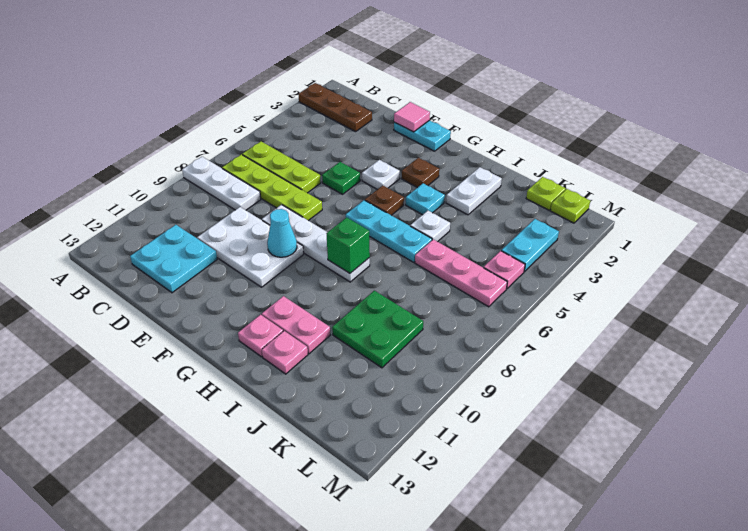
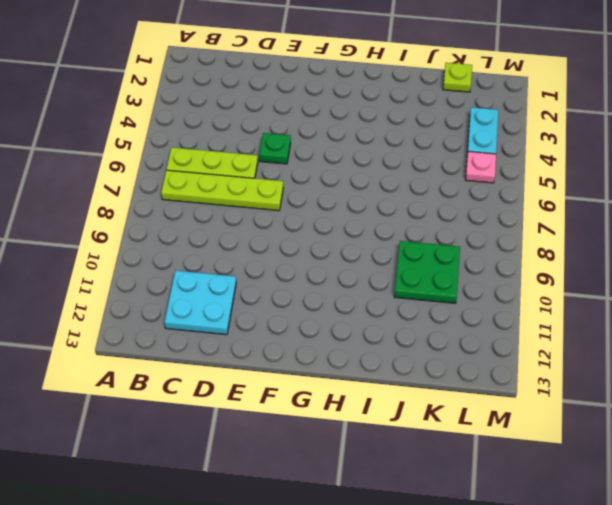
none -> brown plate A2:C2 level 1
none -> white plate A8:C8 level 1
none -> white plate D9:F10 level 1

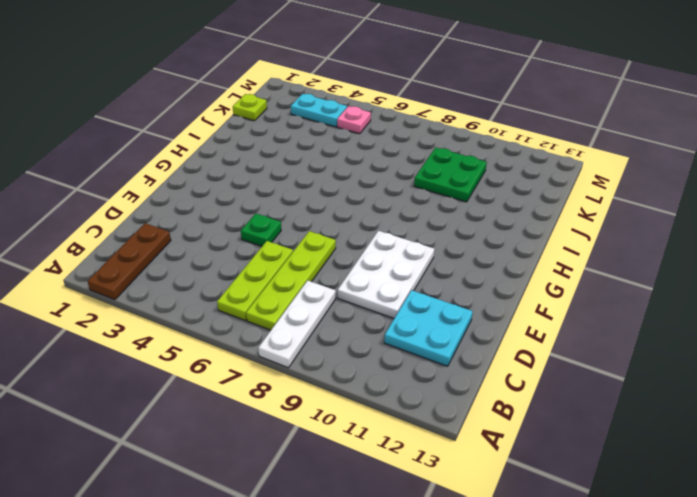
none -> cyan plate E1:F1 level 1
none -> white plate E8:H8 level 1
none -> white plate F4 level 1

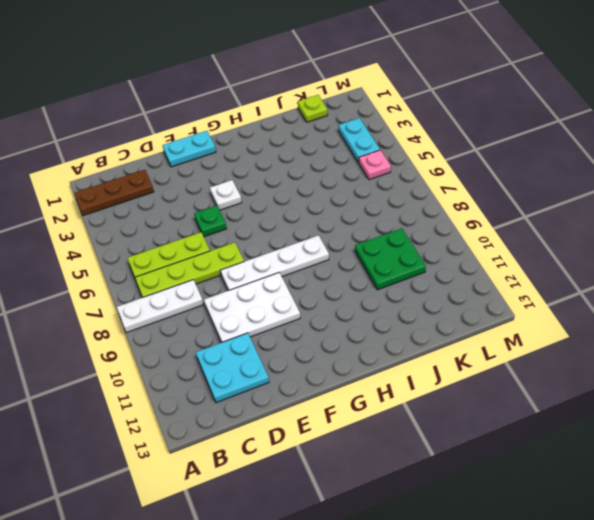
none -> brown plate G3 level 1
none -> brown plate G5 level 1
none -> cyan plate G6:I6 level 1

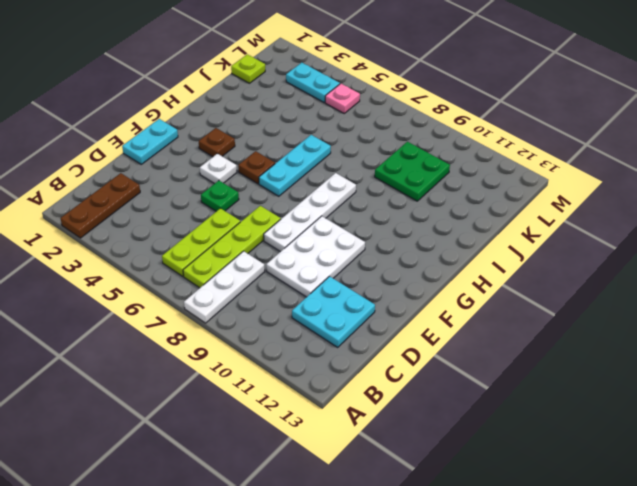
none -> cyan plate H4 level 1
none -> pink plate H11:I11 level 1
none -> pink plate H12 level 1

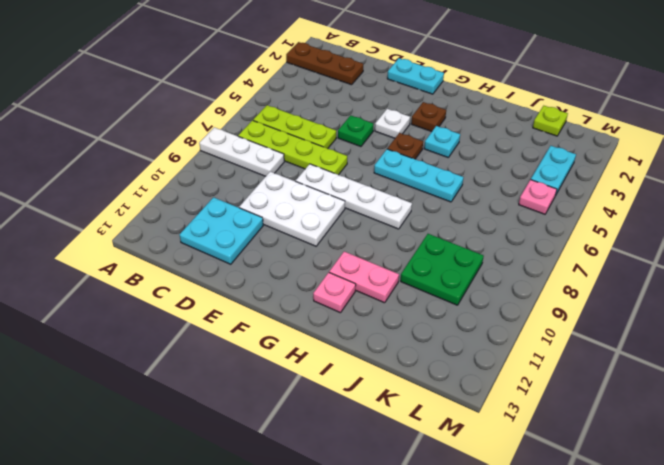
none -> white plate I2:I3 level 1
none -> white plate I5 level 1
none -> pink plate I12 level 1

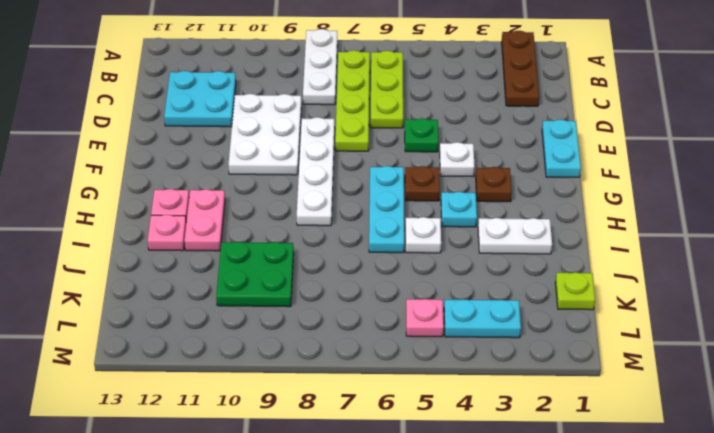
none -> pink plate J6:L6 level 1
none -> lime plate L1 level 1
none -> pink tile E1 level 2

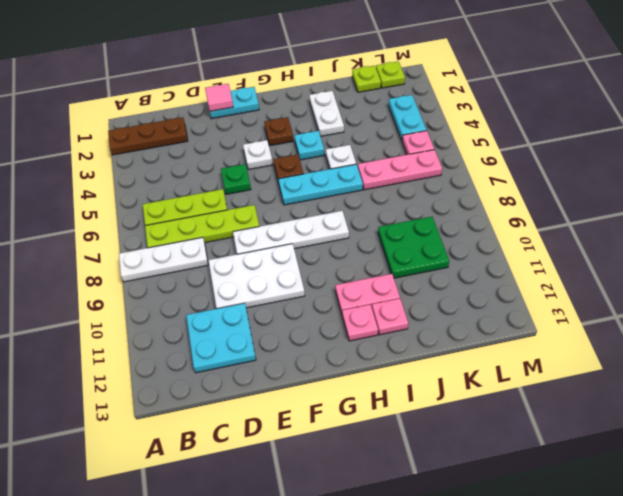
none -> cyan cone F9 level 2
none -> green brick H8 level 2

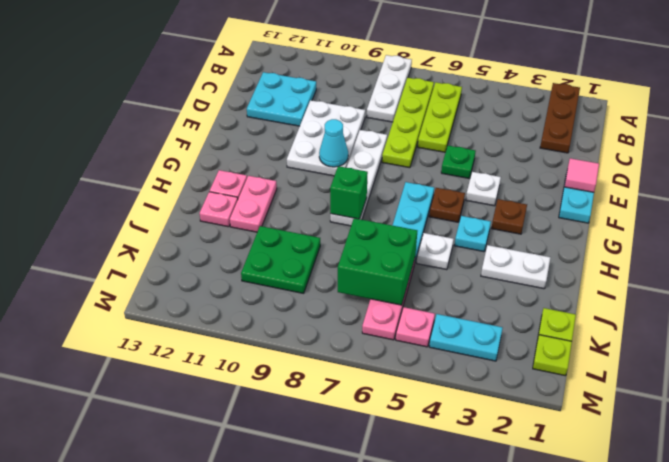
green brick J6:K7 level 2 -> none

